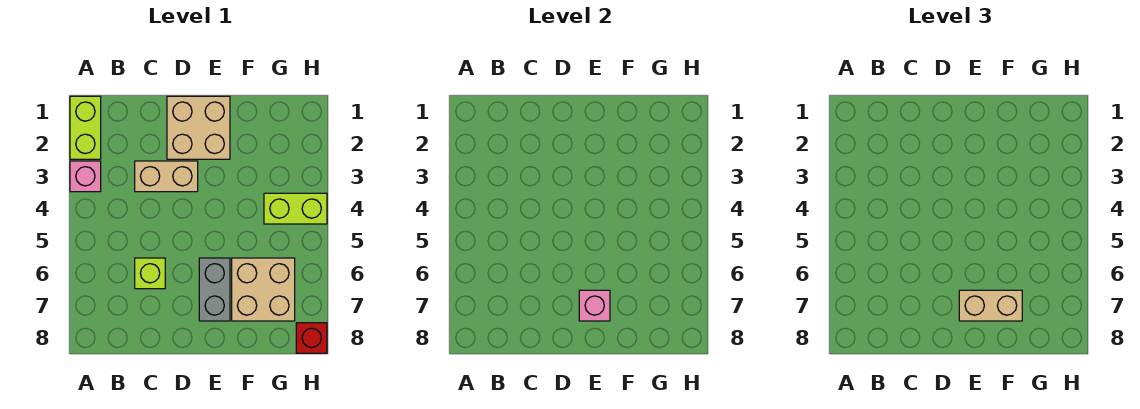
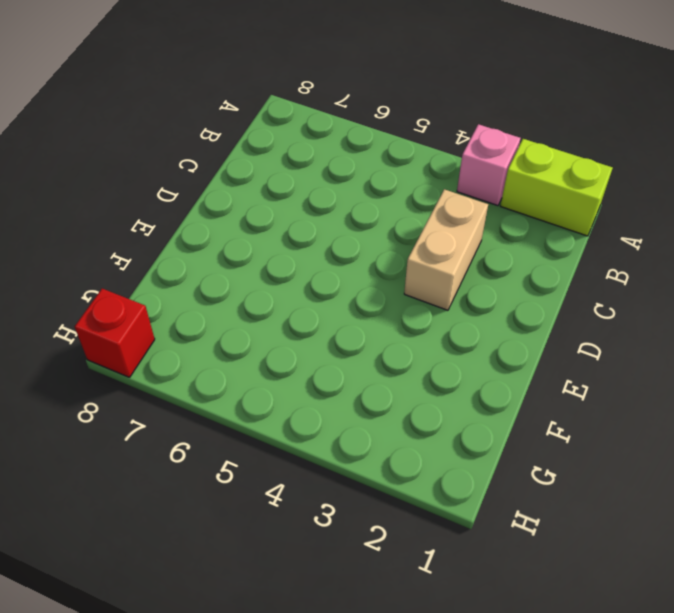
none -> lime brick C6 level 1
none -> tan brick D1:E2 level 1

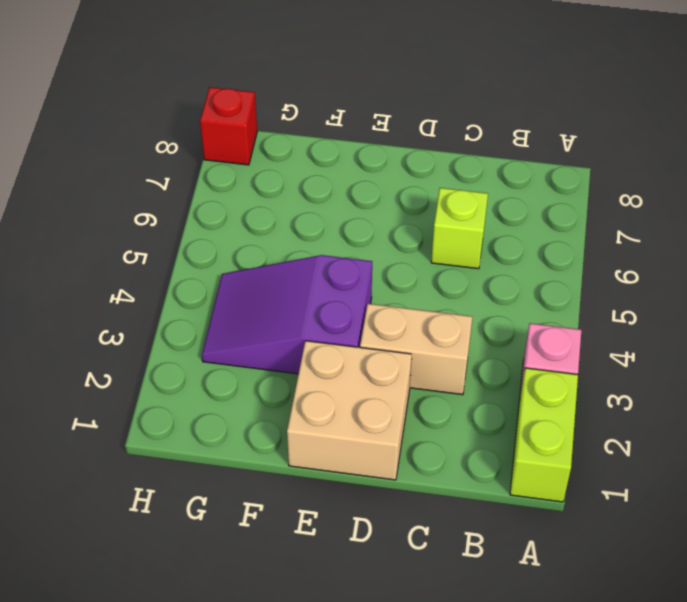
purple slope E3:G4 level 1 top E -> lime brick G4:H4 level 1
none -> grey brick E6:E7 level 1
none -> tan brick F6:G7 level 1

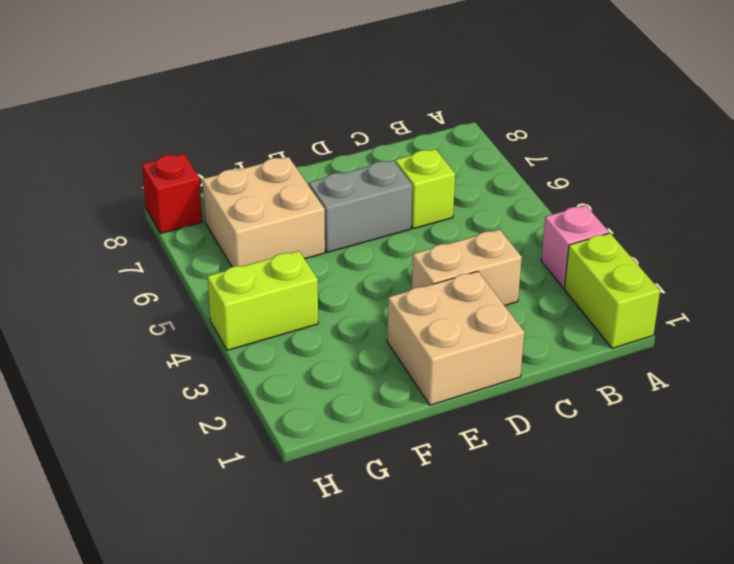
grey brick D6:E6 level 1 -> grey brick E6:E7 level 1
none -> pink brick E7 level 2
none -> tan brick E7:F7 level 3

